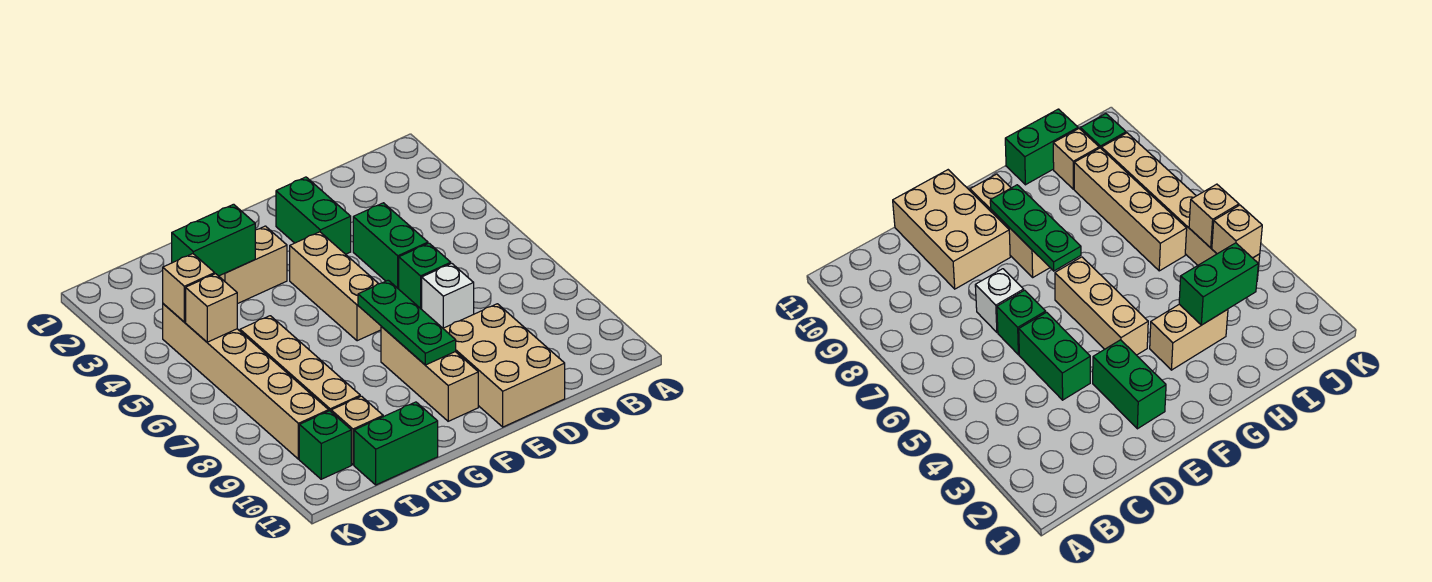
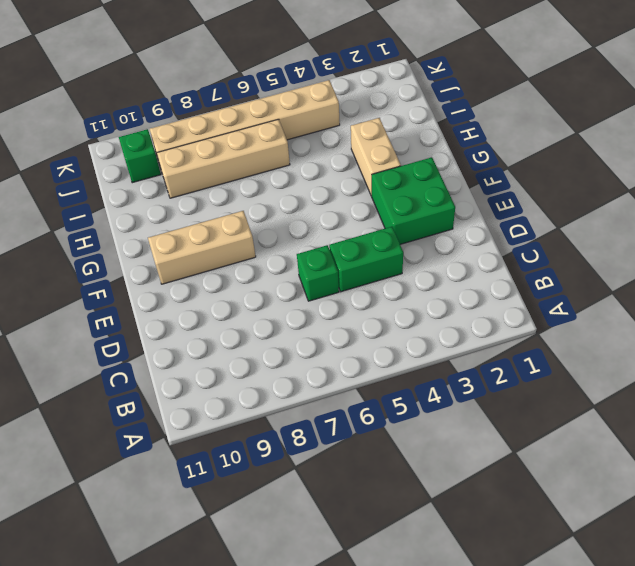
green brick E2:F3 level 1 -> green brick E2:E3 level 1
none -> white brick D7 level 1
none -> tan brick D9:E11 level 1
none -> tan brick F4:F6 level 1

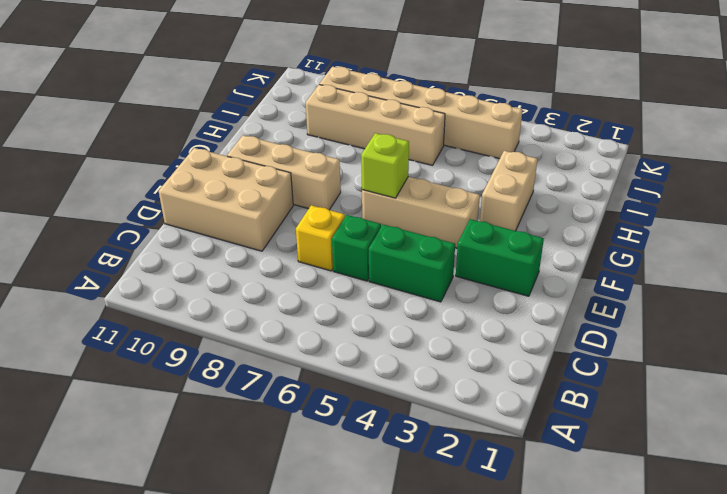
yellow brick D7 level 1 -> white brick D7 level 1
lime brick F6 level 2 -> none
none -> green brick H11:I11 level 1
none -> tan brick I10 level 1
none -> green brick J10 level 1

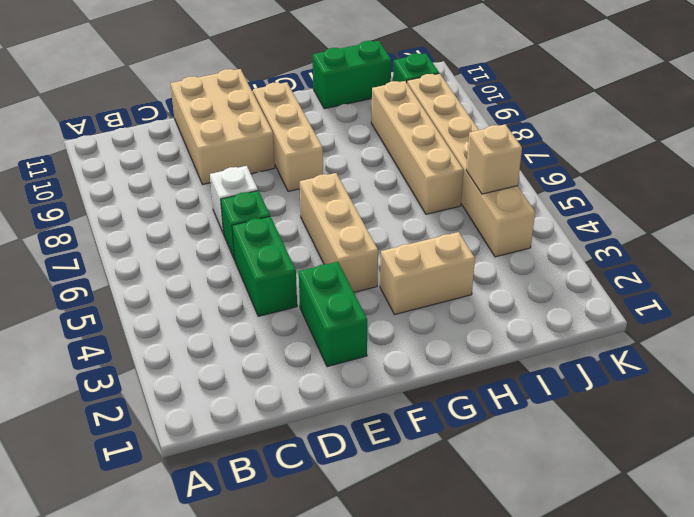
none -> tan brick I10 level 1
none -> green plate F7:F9 level 2
none -> green brick H3:I3 level 2

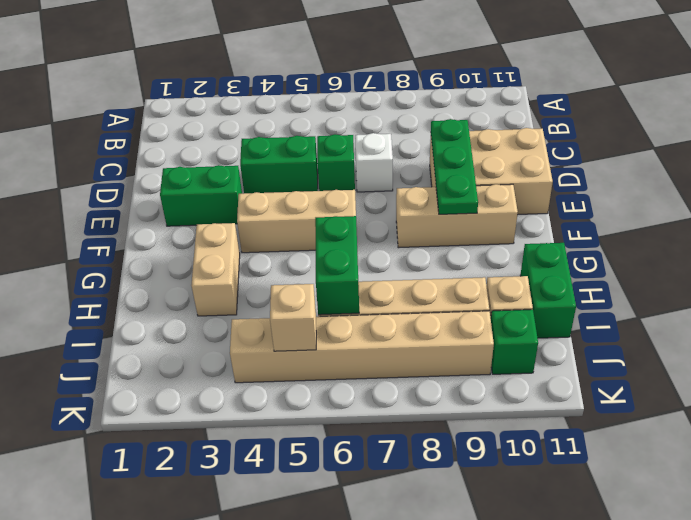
green plate D9:F9 level 2 -> green plate F7:F9 level 2
green brick H6:I6 level 2 -> green brick H3:I3 level 2
none -> tan brick J4 level 2

